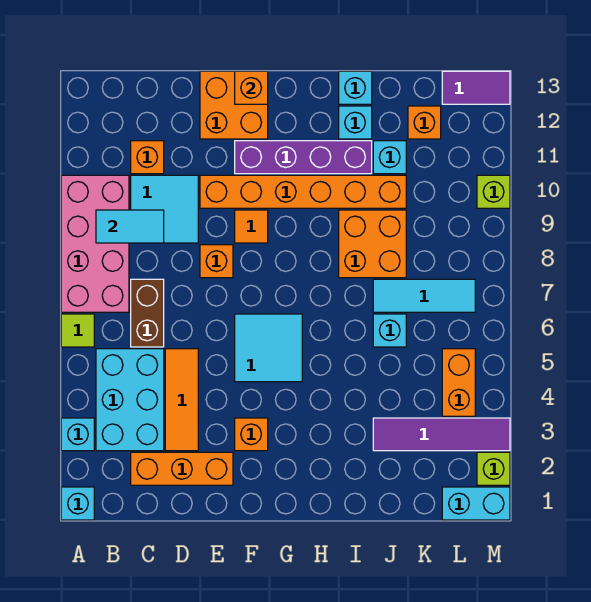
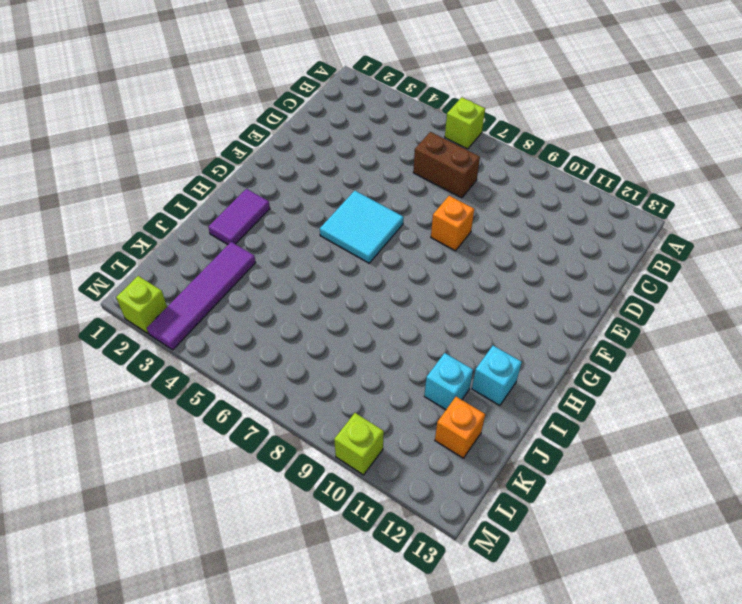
lime brick A6 level 1 -> lime tile A6 level 1
purple tile H2:I2 level 1 -> purple tile L13:M13 level 1
none -> cyan brick A1 level 1
none -> cyan brick A3 level 1
none -> pink brick A7:B10 level 1
none -> cyan brick B3:C5 level 1

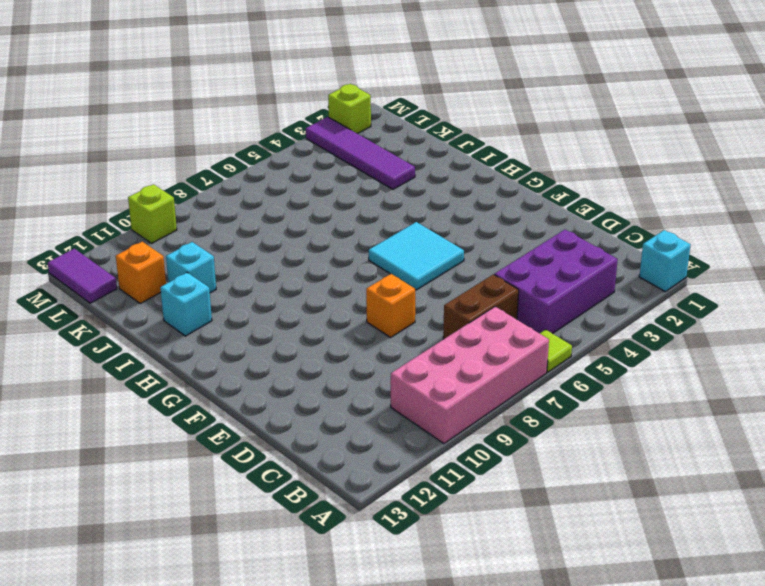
purple brick B3:C5 level 1 -> cyan brick B3:C5 level 1
none -> cyan brick A3 level 1
none -> orange brick C2:E2 level 1
none -> cyan tile C9:D10 level 1
none -> orange brick C11 level 1

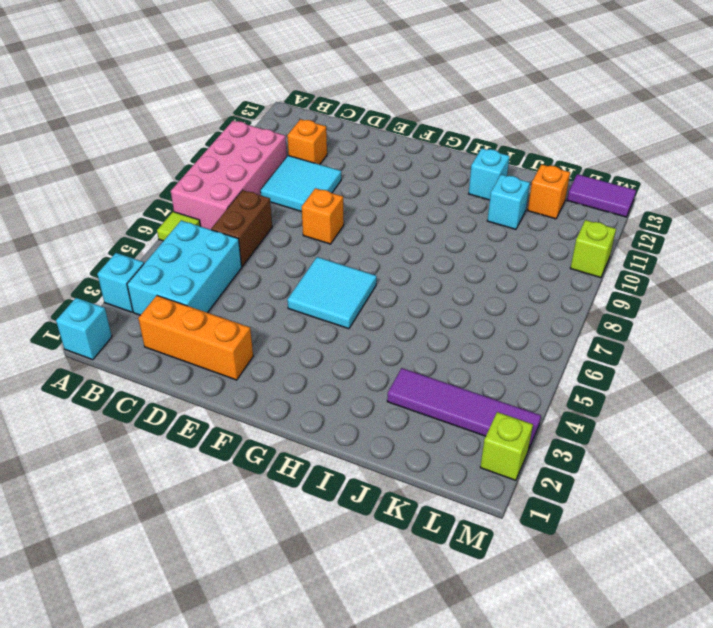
none -> orange tile D3:D5 level 1
none -> orange brick E10:J10 level 1
none -> orange brick E12:F13 level 1
none -> orange brick F3 level 1

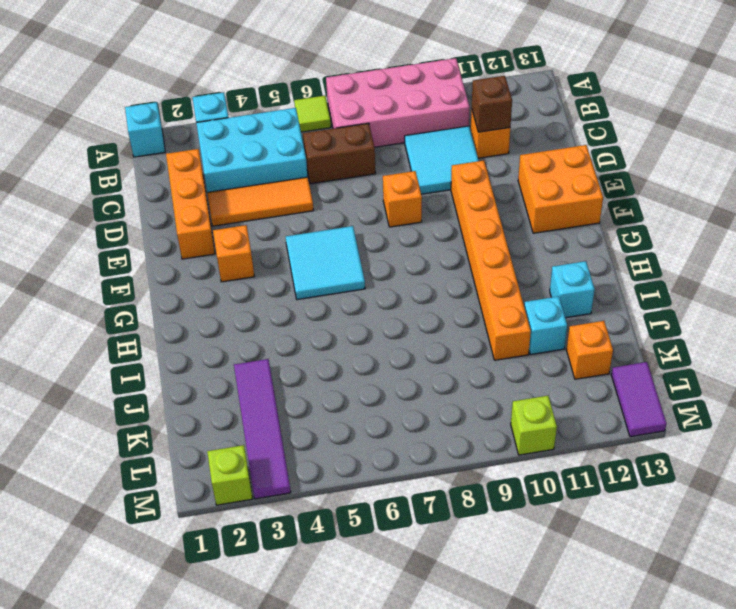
brown brick C11 level 2 -> none
none -> orange tile F9 level 1
none -> purple brick F11:I11 level 1
none -> orange brick I8:J9 level 1
none -> cyan brick I13 level 1

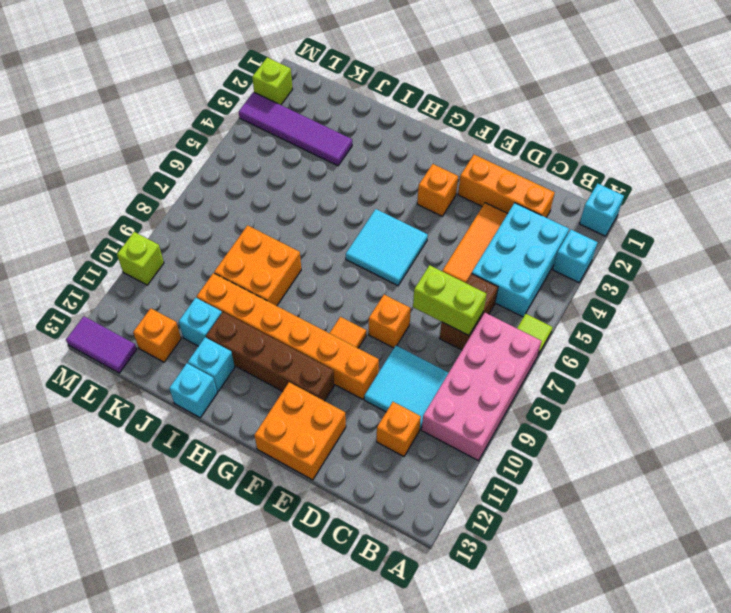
lime brick C7:D7 level 2 -> none
brown brick F11:I11 level 1 -> purple brick F11:I11 level 1
none -> cyan brick J6 level 1
none -> cyan tile J7:L7 level 1
none -> cyan brick L1:M1 level 1
none -> orange brick L4:L5 level 1

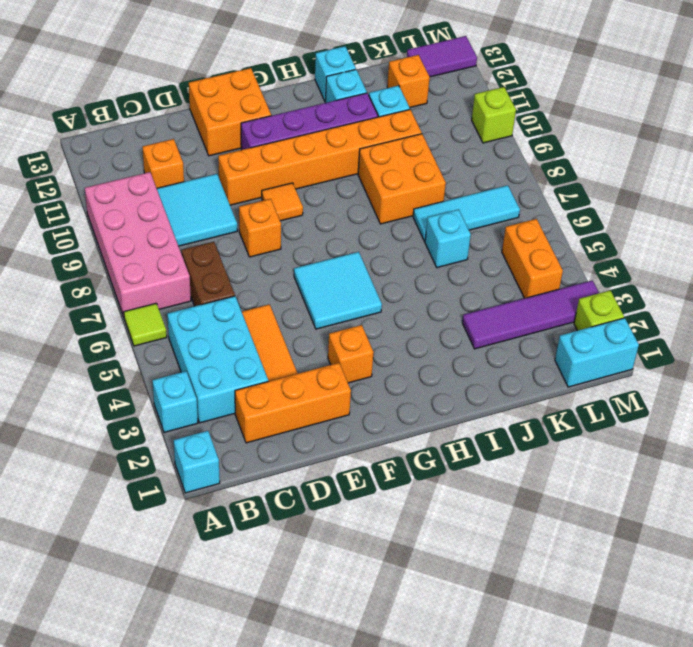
none -> cyan tile B9:C9 level 2
none -> orange brick F13 level 2

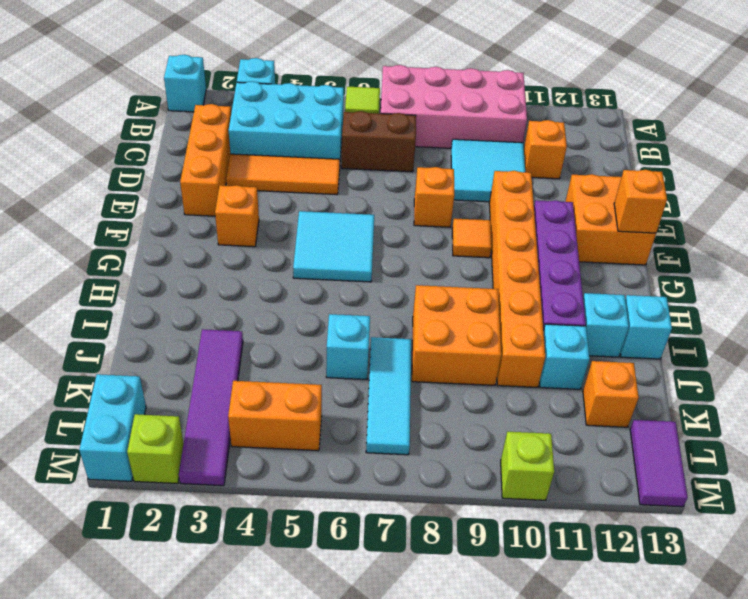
none -> cyan tile B9:C9 level 2

